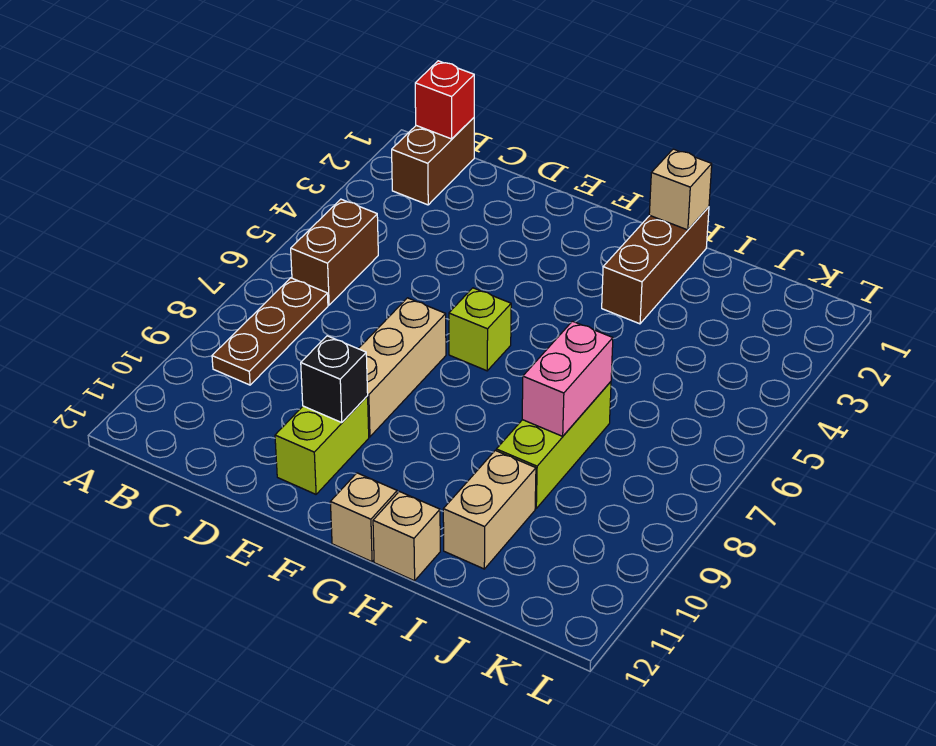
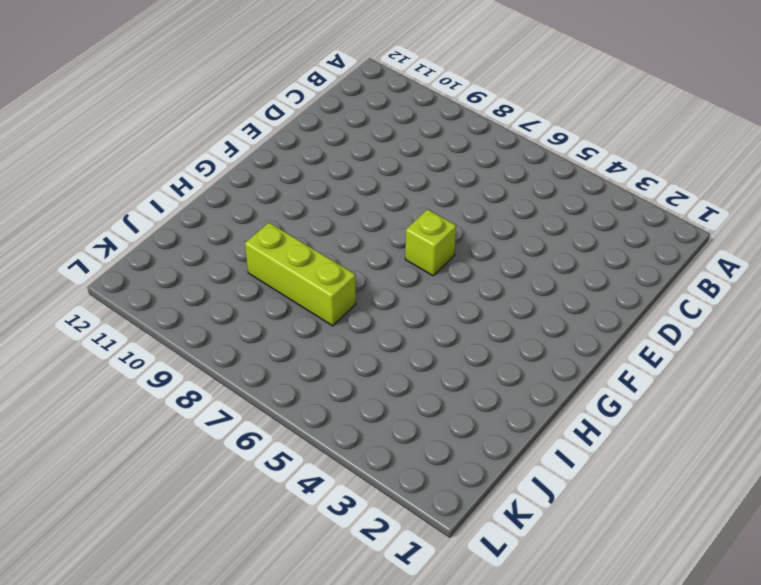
none -> brown brick B1:B2 level 1
none -> brown brick B5:B6 level 1
none -> brown plate B7:B9 level 1

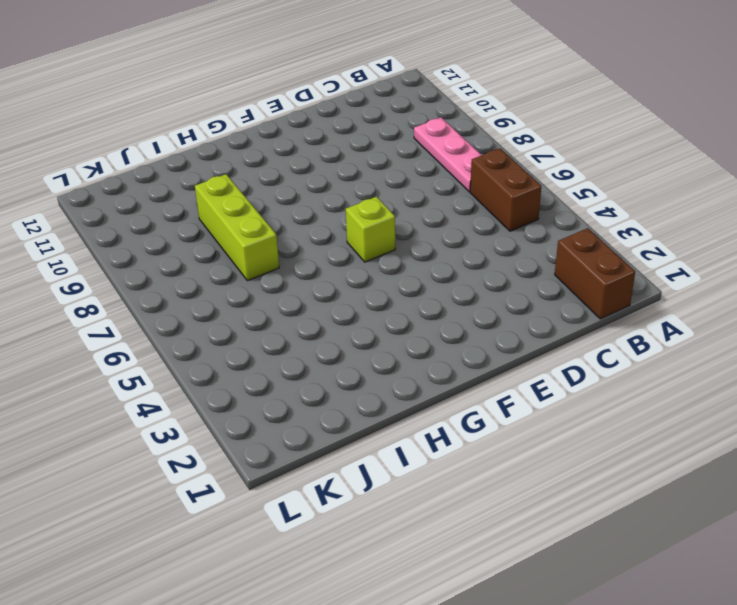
pink plate B7:B9 level 1 -> brown plate B7:B9 level 1
none -> tan brick E7:E9 level 1
none -> lime brick E10:E11 level 1
none -> tan brick G12 level 1

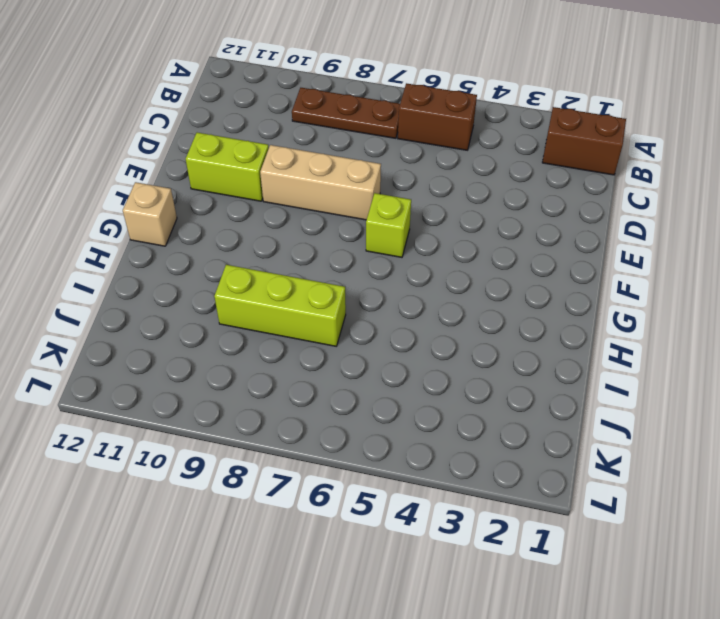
none -> brown brick H1:H3 level 1
none -> tan brick H12 level 1
none -> tan brick I10:I11 level 1

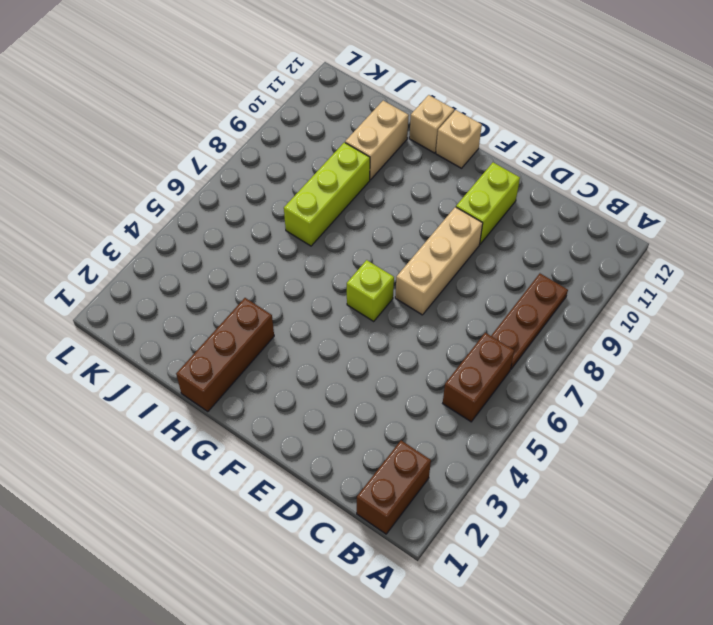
none -> red brick B1 level 2
none -> black brick E10 level 2
none -> tan brick H1 level 2

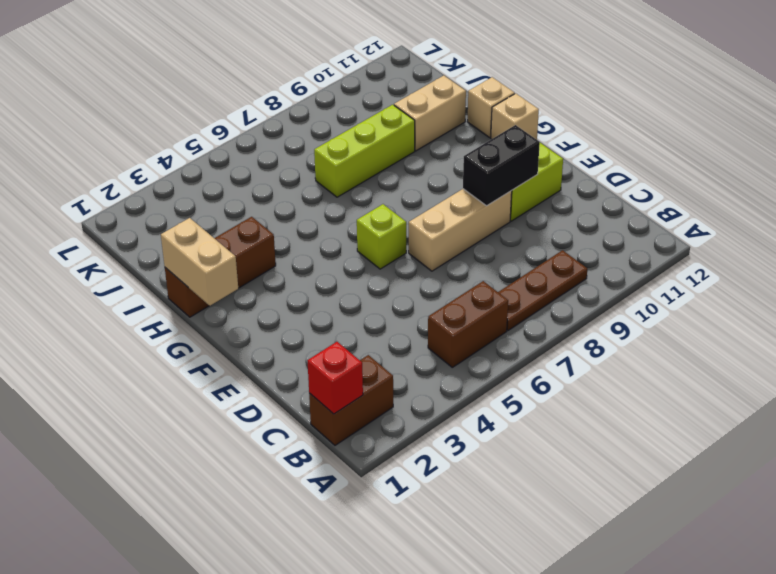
black brick E9:E10 level 2 -> black brick E10 level 2
tan brick G1:H1 level 2 -> tan brick H1 level 2
none -> pink brick I7:I8 level 2

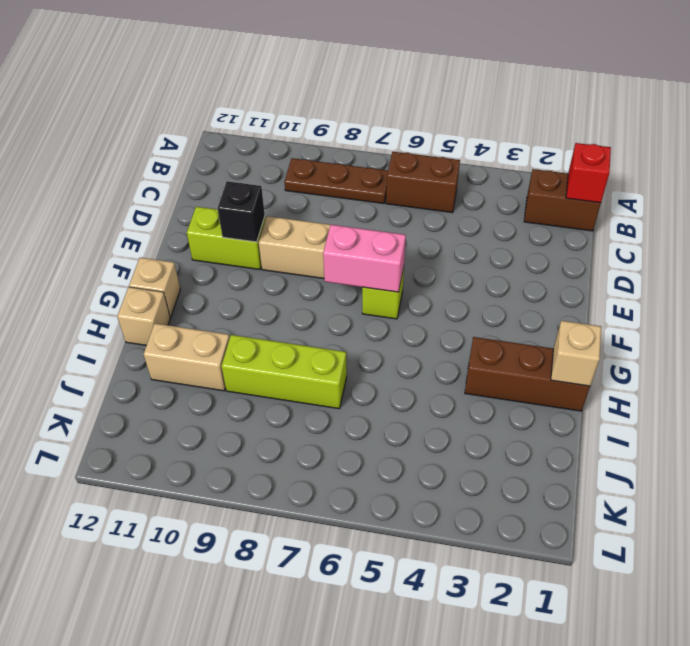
pink brick F6:F7 level 2 -> pink brick I7:I8 level 2

